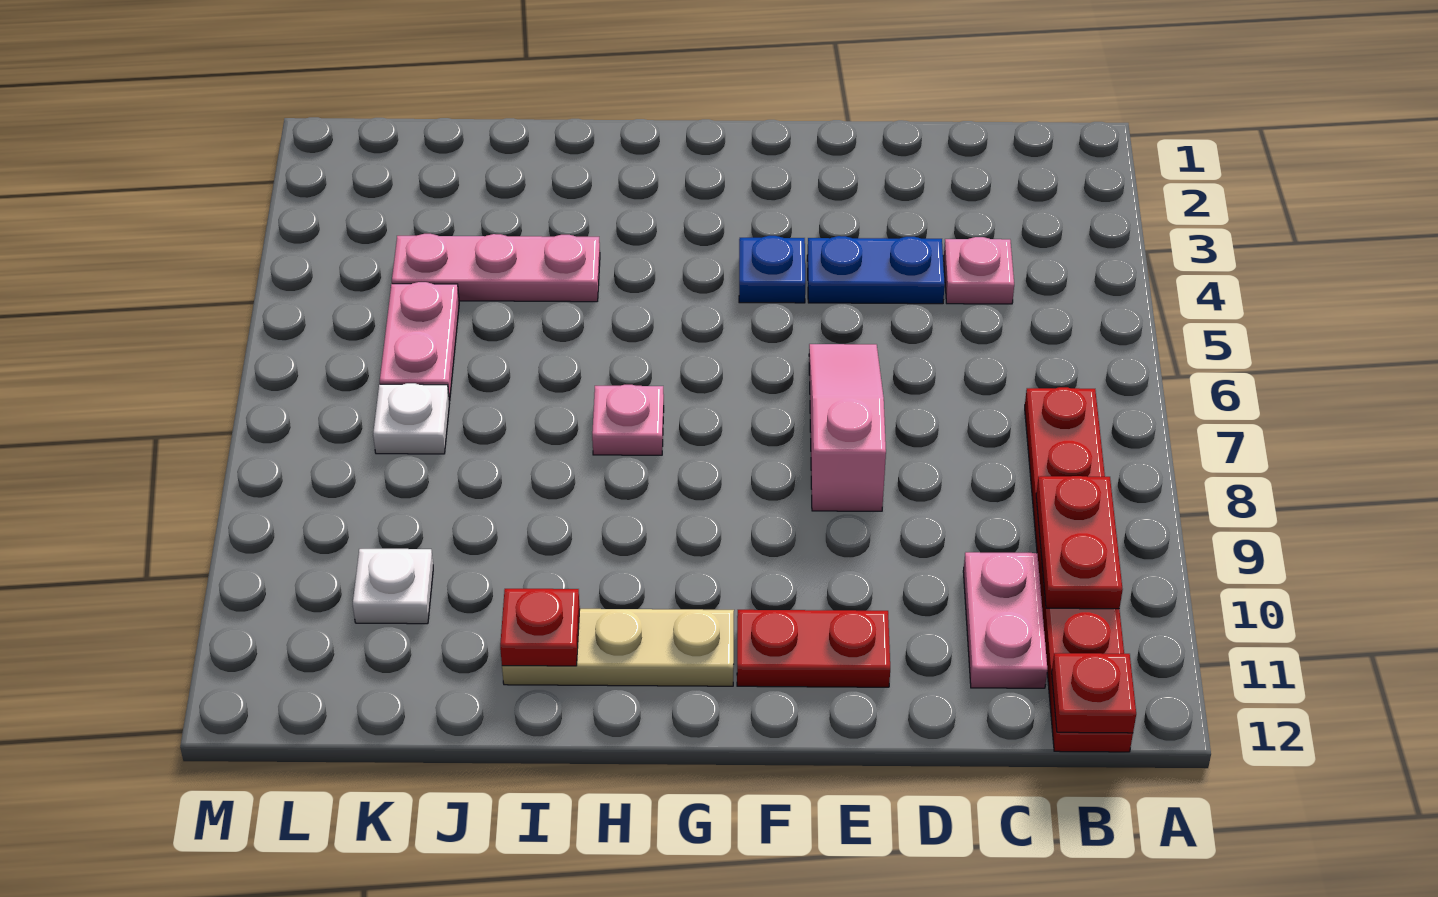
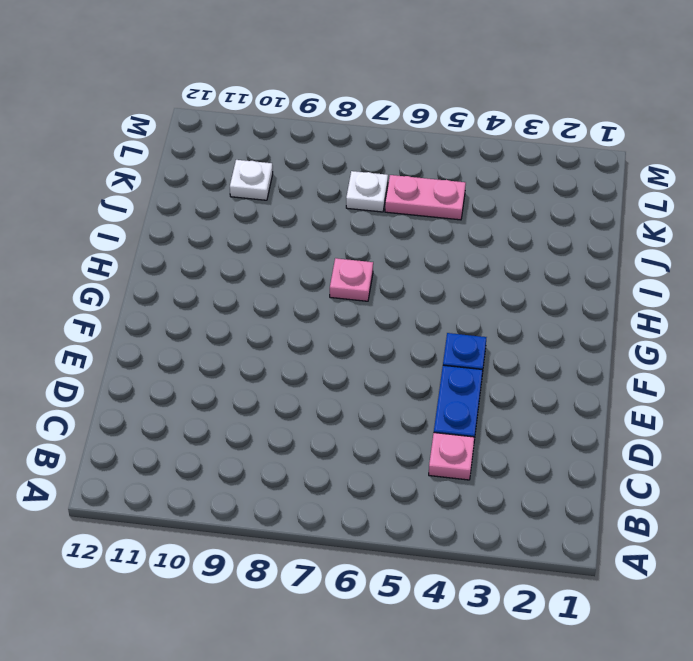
none -> red plate B7:B12 level 1
none -> pink plate C10:C11 level 1
none -> pink slope E6:E8 level 1 top 8

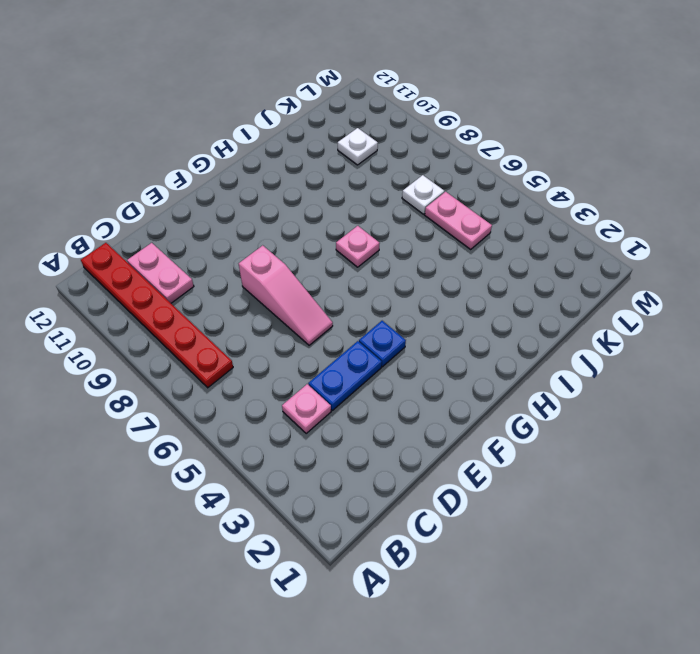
none -> red plate E11:F11 level 1
none -> tan plate G11:I11 level 1
none -> pink plate I4:K4 level 1

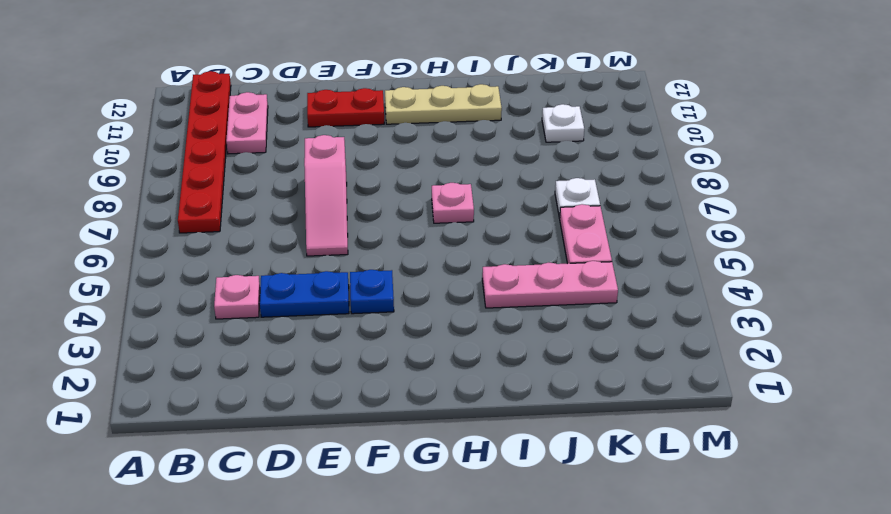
none -> red plate B9:B10 level 2
none -> red plate B12 level 2
none -> red plate I11 level 2

